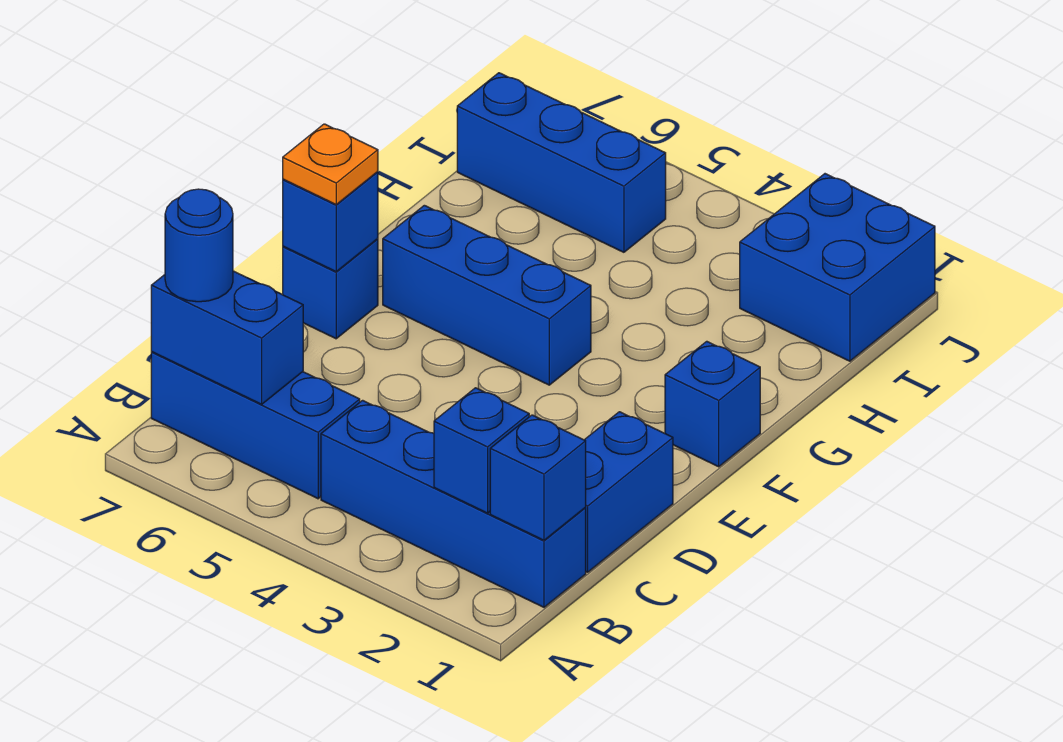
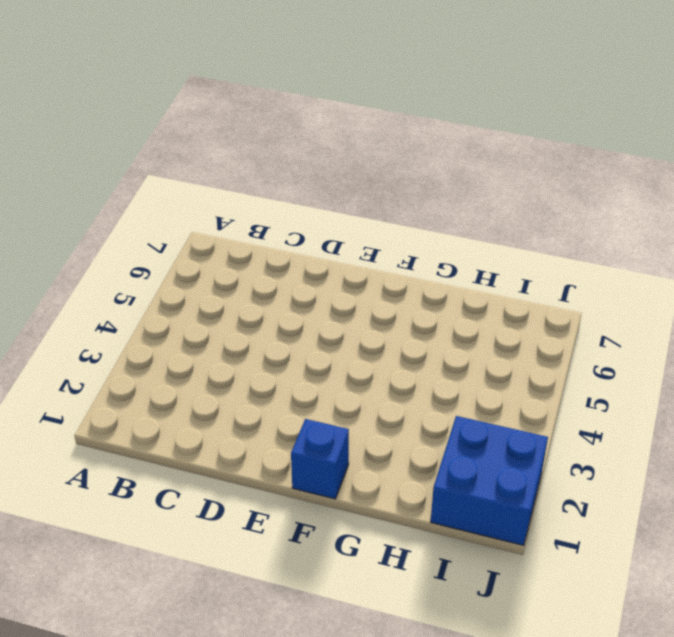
none -> blue brick B1:B4 level 1
none -> blue brick B5:B7 level 1
none -> blue brick C1:D1 level 1

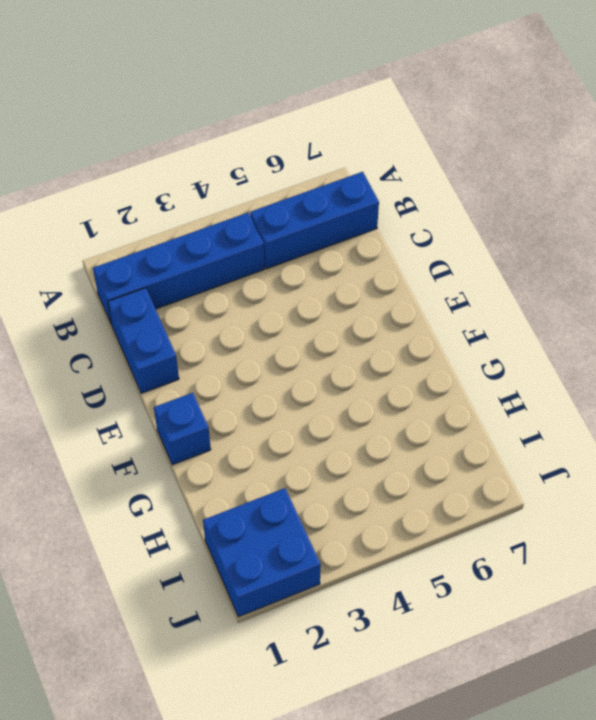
none -> blue brick E7 level 1
none -> blue brick F4:F6 level 1
none -> blue brick I5:I7 level 1

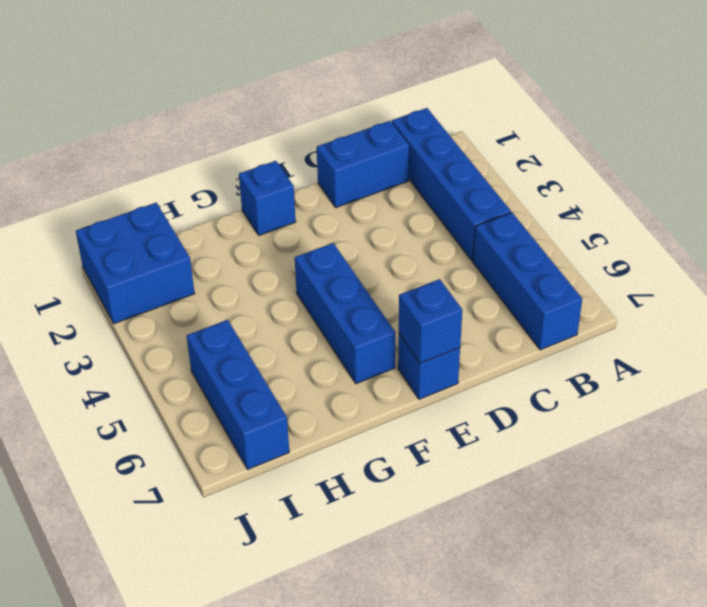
none -> blue brick B1 level 2
none -> blue brick B2 level 2
none -> blue brick B6:B7 level 2

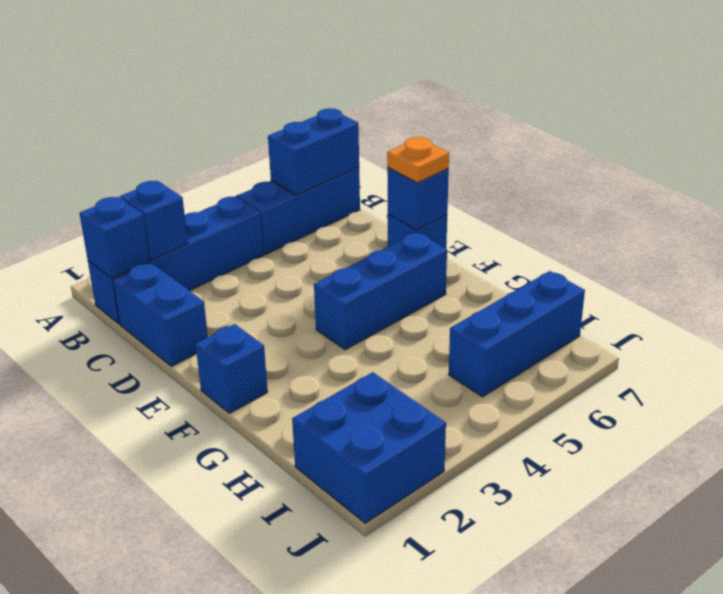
none -> blue round brick B7 level 3

